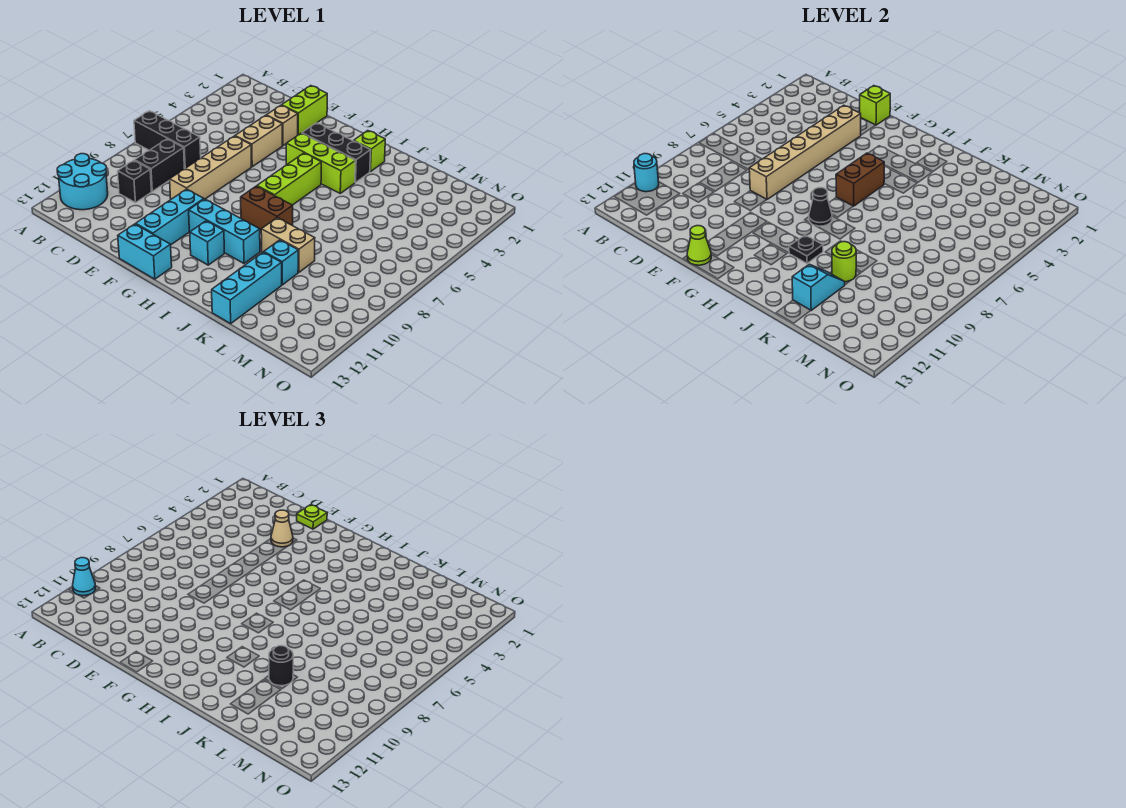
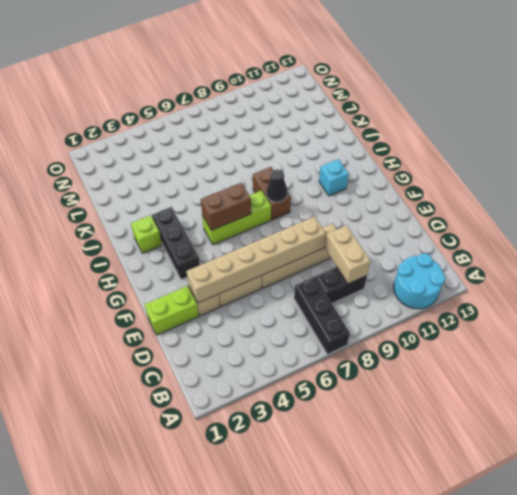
tan brick C9:D9 level 2 -> tan brick J9:K9 level 1
none -> black brick C10 level 1
none -> cyan brick F10:F12 level 1
none -> cyan brick F13:G13 level 1
none -> lime brick G4:I4 level 1

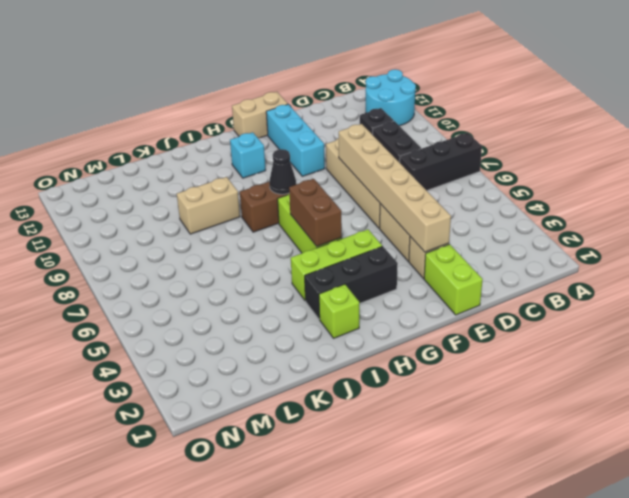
tan brick F13:G13 level 1 -> cyan brick F13:G13 level 1
none -> cyan brick G10:I10 level 1
none -> cyan brick K10 level 1
none -> cyan brick K11:K13 level 1
none -> cyan round brick A11 level 2

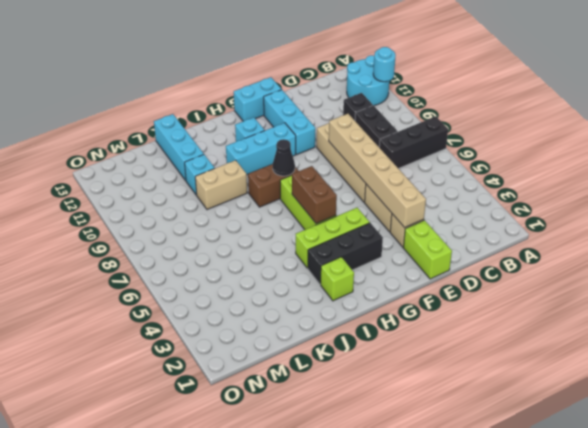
none -> lime brick E1 level 2
none -> lime cone F13 level 2
none -> black plate I10 level 2
none -> lime round brick K10 level 2

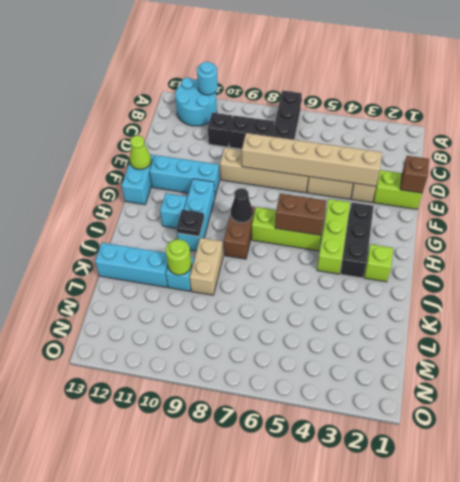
brown brick E1 level 2 -> lime brick E1 level 2
none -> cyan slope K11:K12 level 2 top 12
none -> cyan cone A11 level 3
none -> lime plate E1 level 3
none -> tan cone E3 level 3

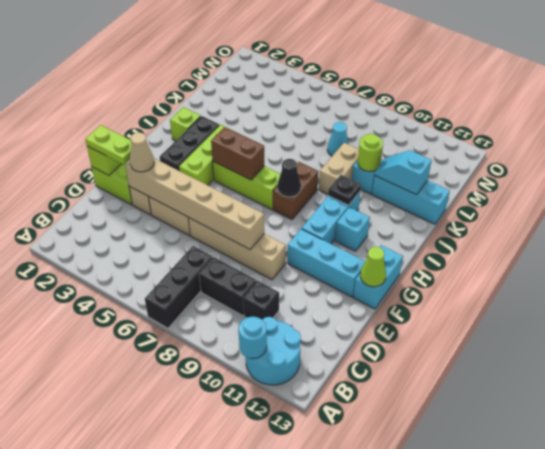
lime plate E1:E2 level 3 -> lime plate E1 level 3
cyan cone L8 level 1 -> cyan cone A11 level 3
none -> black round brick K10 level 3

